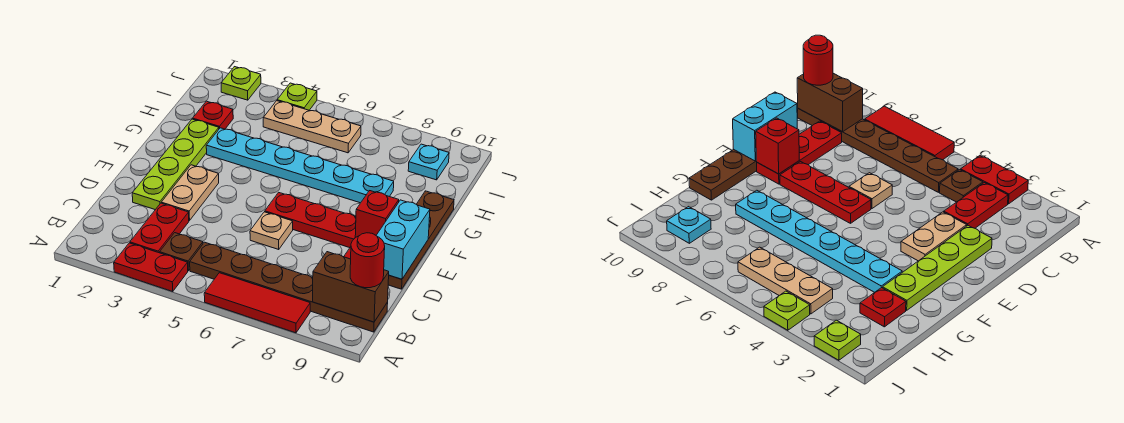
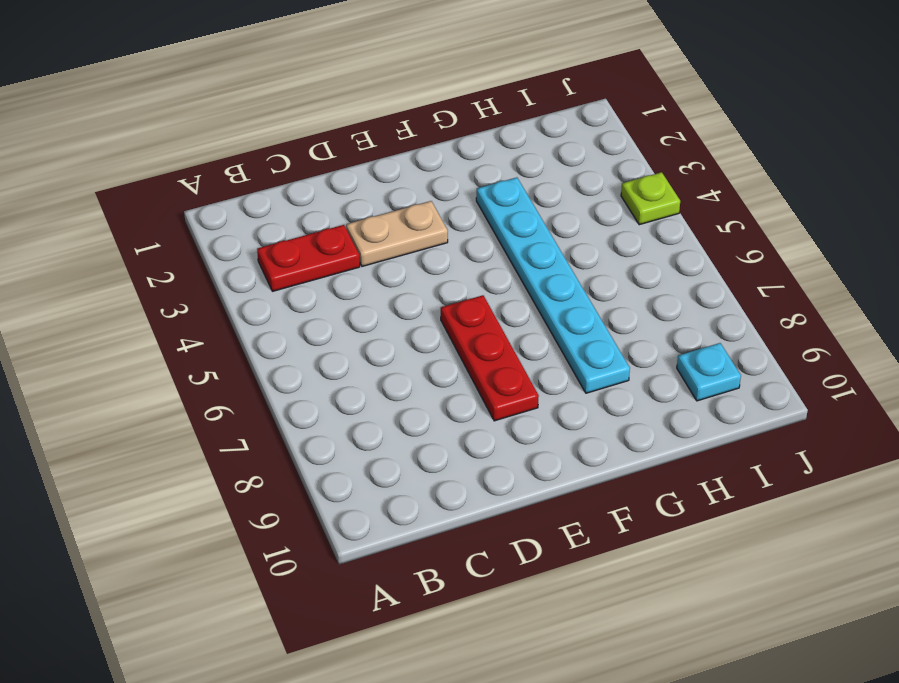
none -> red plate A3:A4 level 1
none -> red tile A6:A8 level 1
none -> brown plate B4 level 1

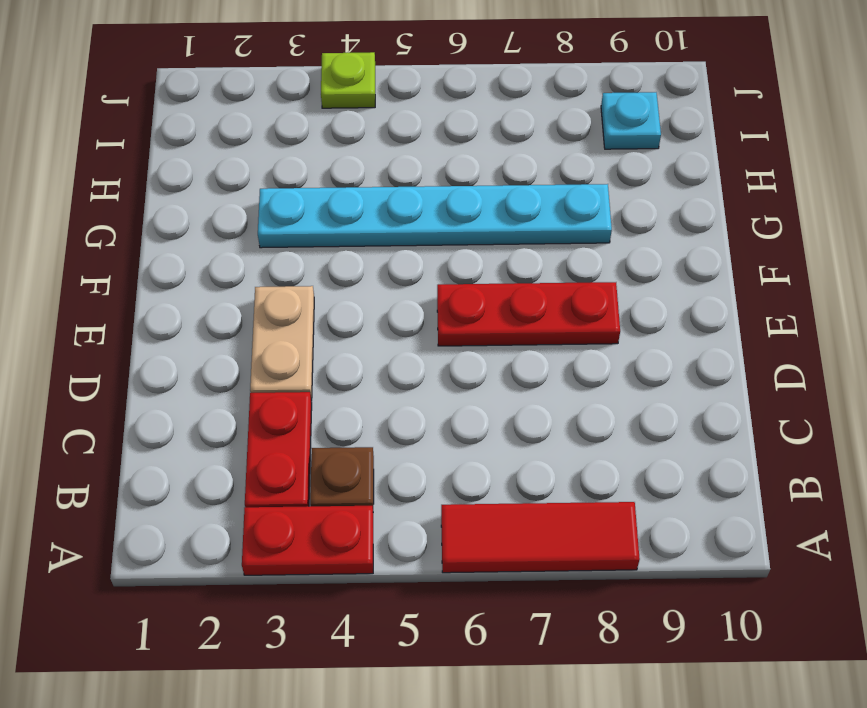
none -> brown plate B5:B10 level 1
none -> red plate C9:E9 level 1
none -> lime plate D2:G2 level 1

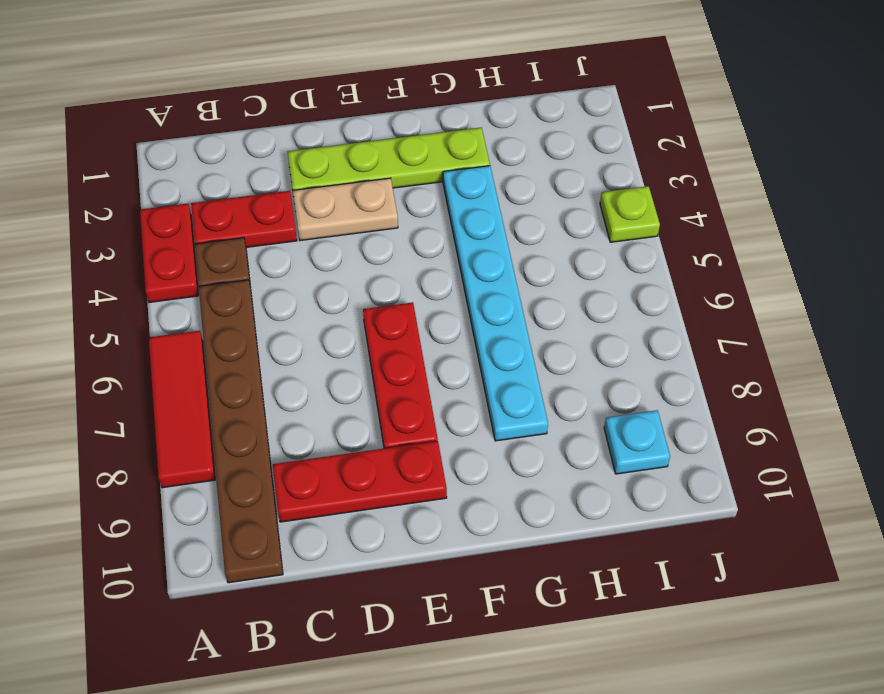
none -> tan plate D6 level 1
none -> brown plate D10:G10 level 1
none -> red plate H2 level 1

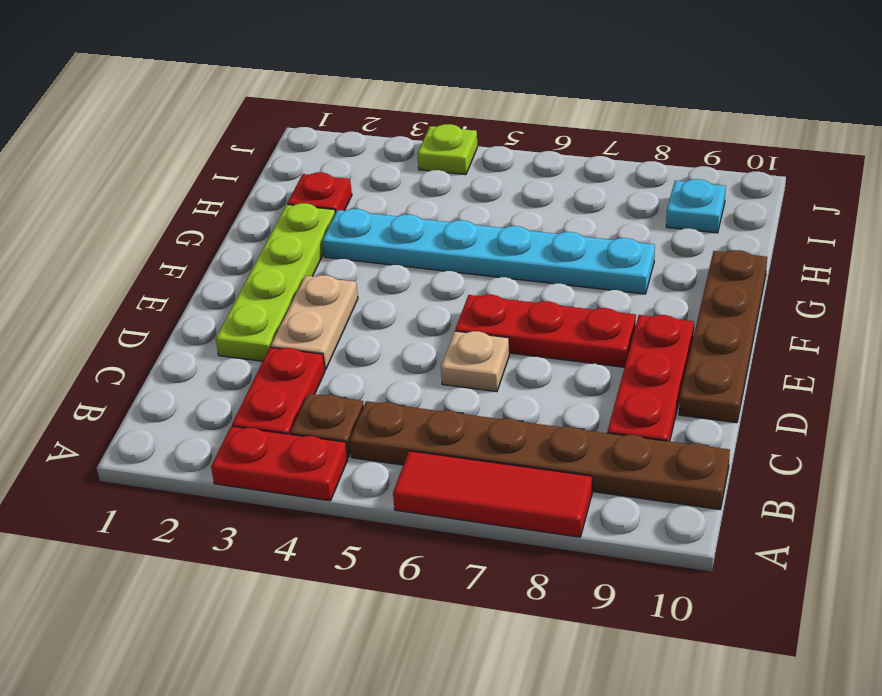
none -> tan plate I4:I6 level 1
none -> lime plate J2 level 1
none -> brown brick B9:B10 level 2

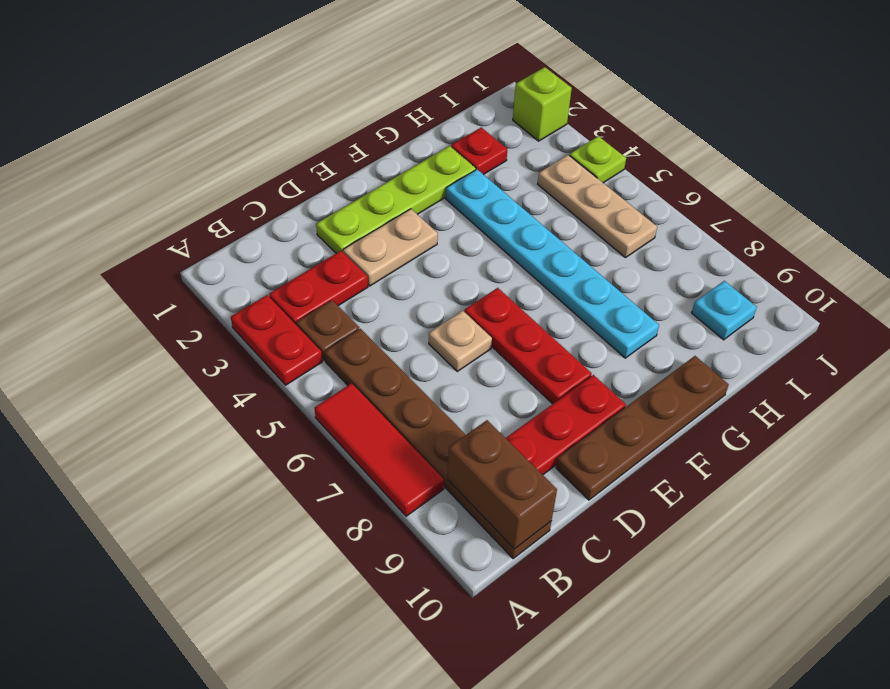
lime brick J2 level 1 -> lime plate J2 level 1
none -> cyan brick D10:E10 level 2
none -> red brick E9 level 2
none -> red round brick B10 level 3

